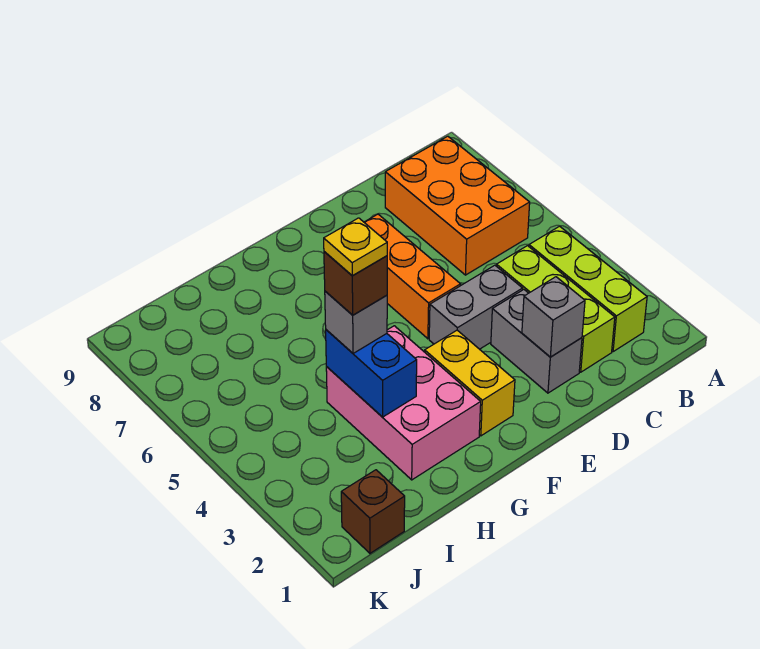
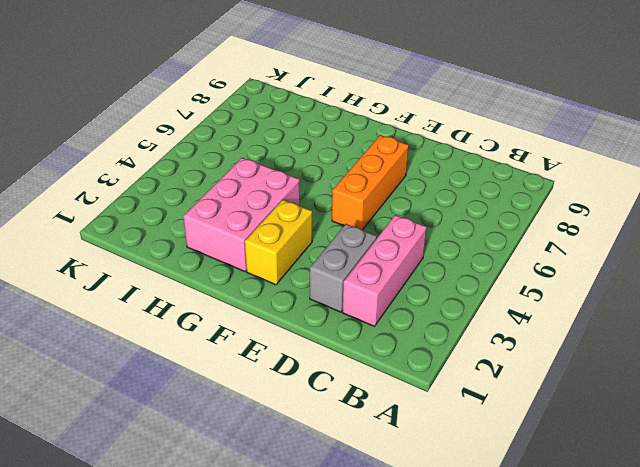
pink brick C2:C4 level 1 -> lime brick C2:C4 level 1
none -> lime brick B2:B4 level 1
none -> orange brick B6:C8 level 1
none -> grey brick D4:E4 level 1

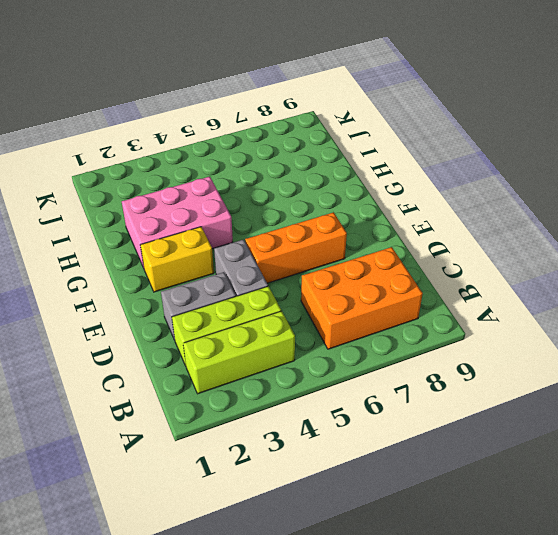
none -> brown brick J1 level 1
none -> grey brick D2 level 2
none -> blue brick H3:H4 level 2

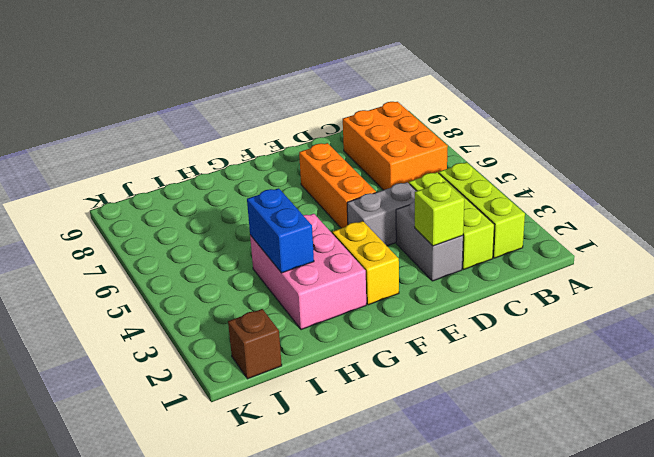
lime brick D2 level 2 -> grey brick D2 level 2
none -> grey brick H4 level 3
none -> brown brick H4 level 4
none -> yellow plate H4 level 5

